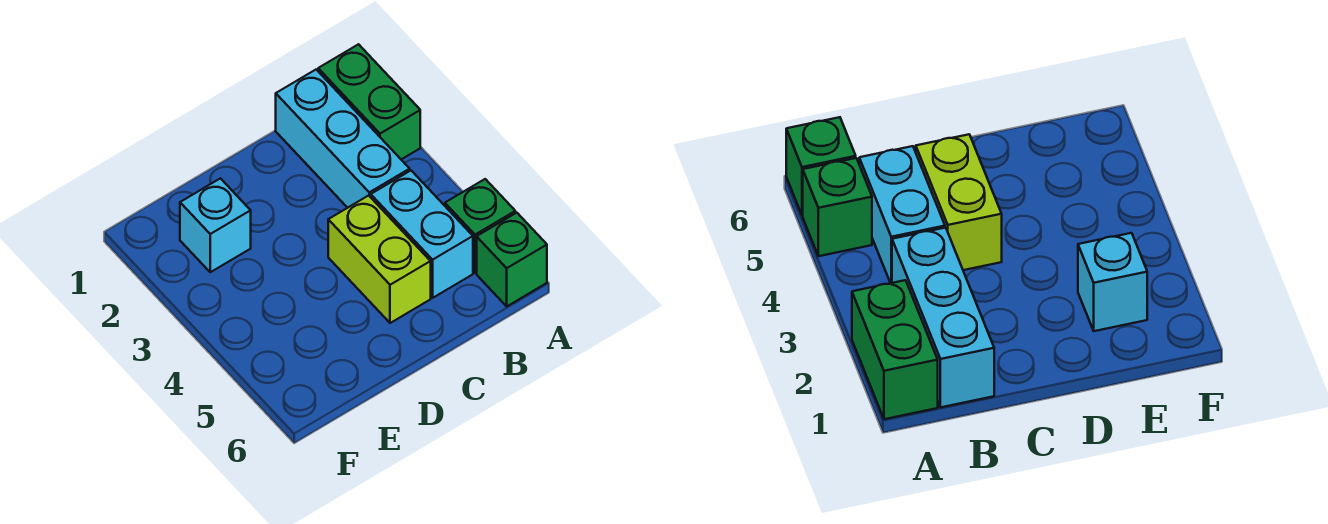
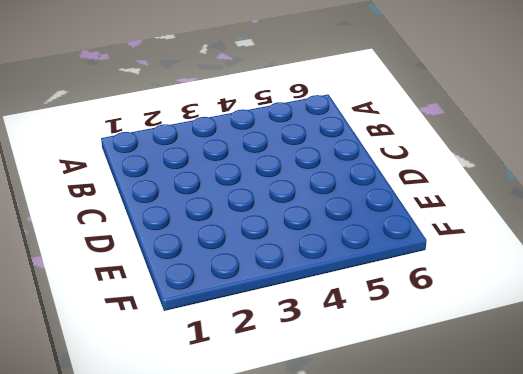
none -> green brick A1:A2 level 1
none -> green brick A5 level 1

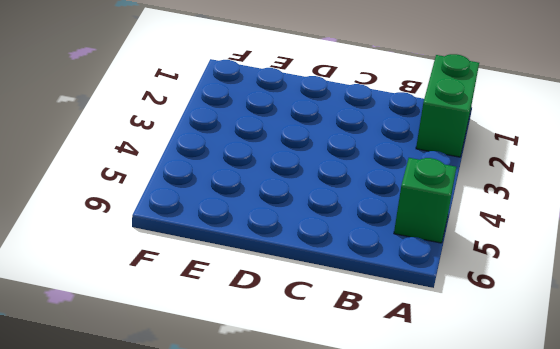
none -> green brick A6 level 1
none -> cyan brick B1:B3 level 1

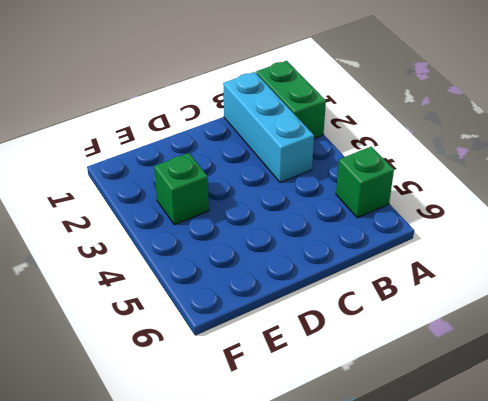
green brick E3 level 1 -> green brick A6 level 1
none -> cyan brick B4:B5 level 1
none -> lime brick C4:C5 level 1

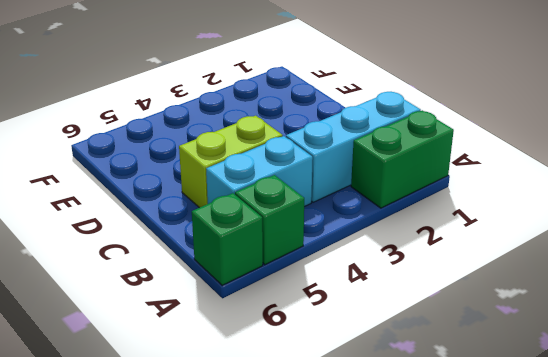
none -> cyan brick E2 level 1

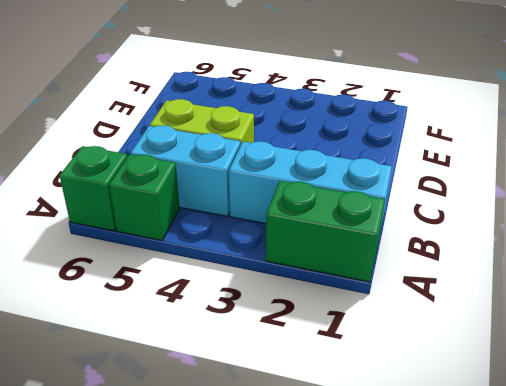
none -> cyan brick E2 level 1

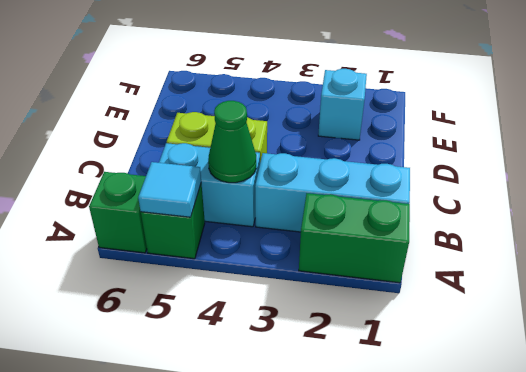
cyan tile A5 level 2 -> none
green cone B4 level 2 -> none

